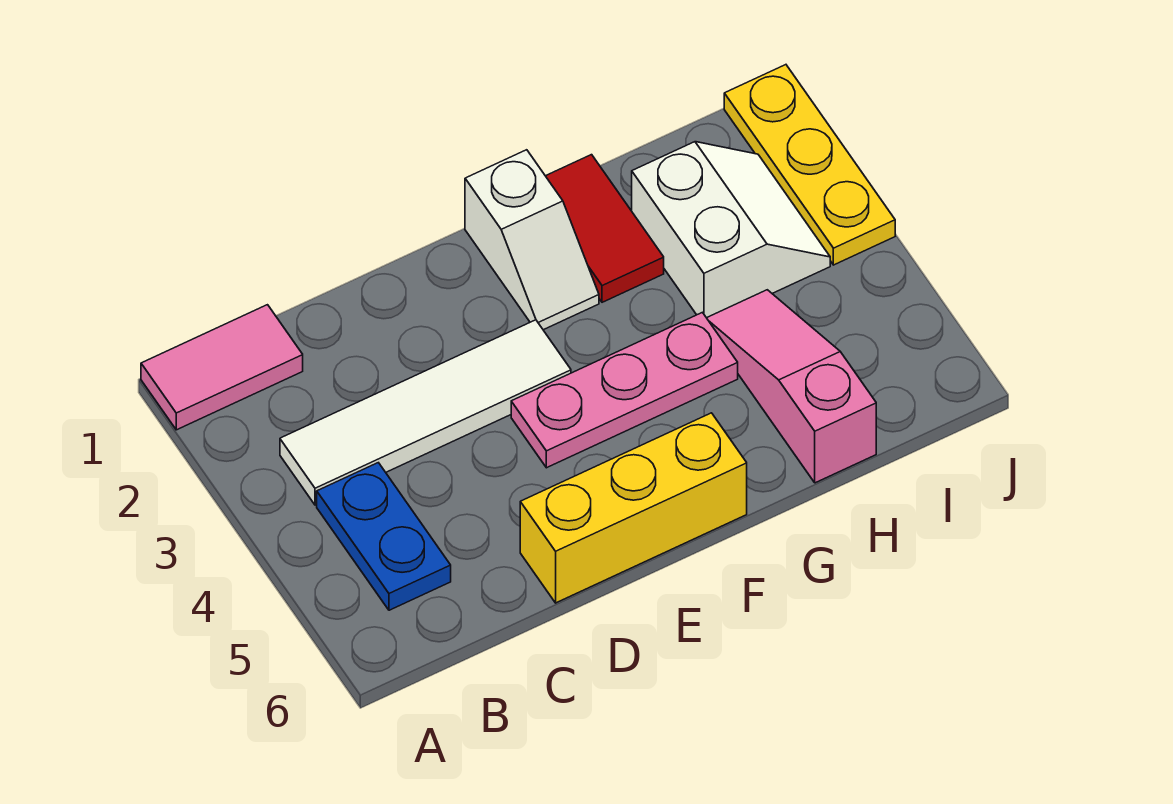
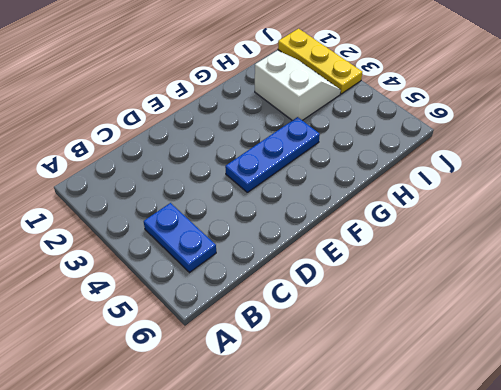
blue plate E4:G4 level 1 -> pink plate E4:G4 level 1
none -> pink tile A1:B1 level 1
none -> white tile B3:E3 level 1

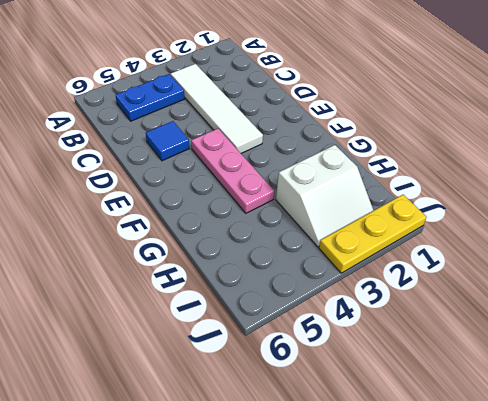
blue tile D5 level 1 -> none
none -> pink tile A1:B1 level 1
none -> yellow brick D6:F6 level 1

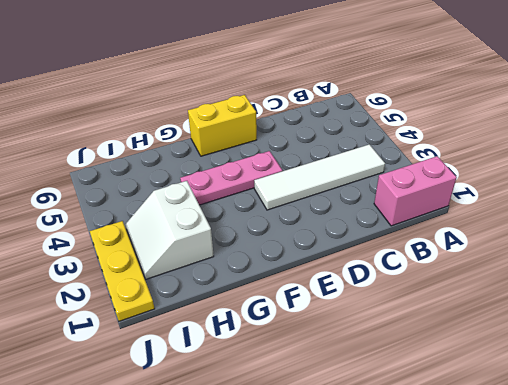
pink brick A1:B1 level 1 -> pink tile A1:B1 level 1
yellow brick E6:F6 level 1 -> yellow brick D6:F6 level 1
none -> blue plate B4:B5 level 1
none -> white slope F1:F2 level 1 top 1

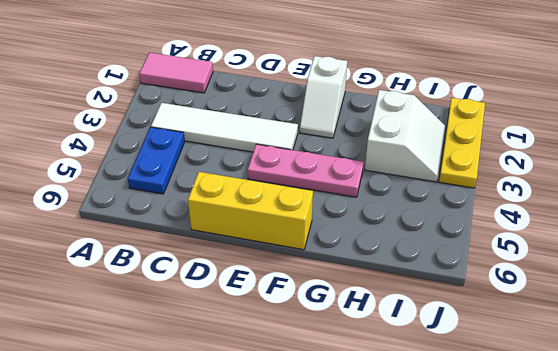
none -> red tile G1:G2 level 1
none -> pink slope H4:H6 level 1 top 6

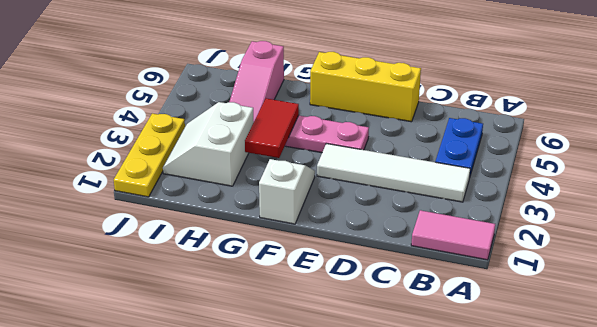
red tile G3:G4 level 2 -> red tile G1:G2 level 1

